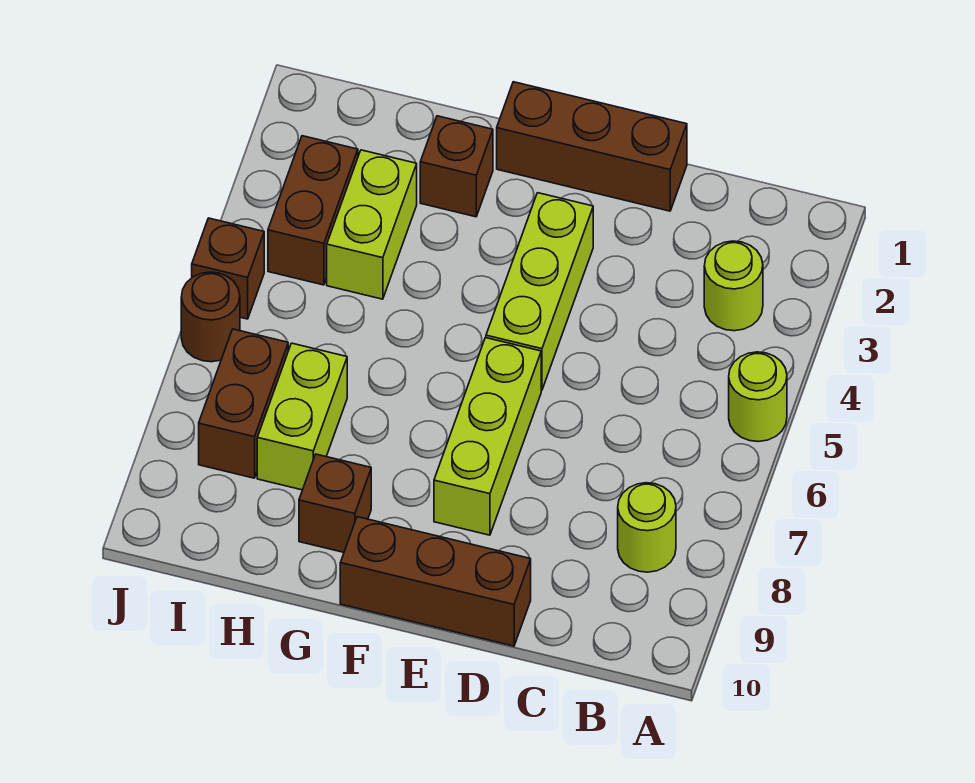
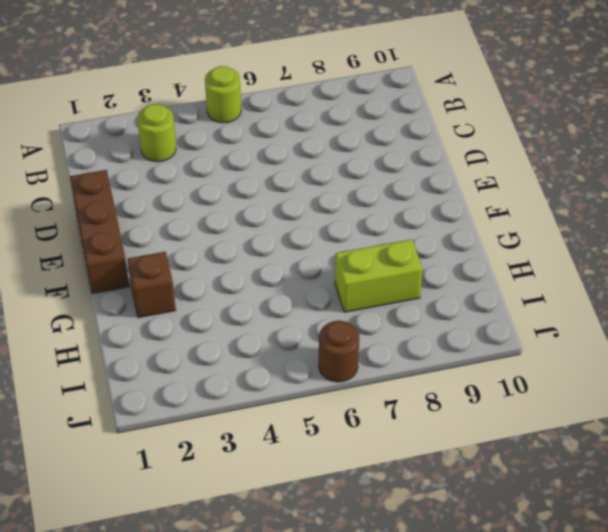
none -> lime round brick B8 level 1
none -> brown brick D10:F10 level 1
none -> lime brick E3:E5 level 1

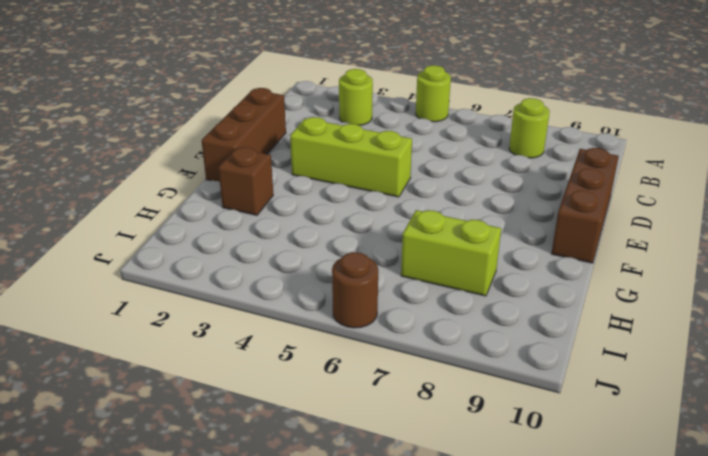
none -> lime brick E6:E8 level 1
none -> brown brick G9 level 1
none -> lime brick H3:H4 level 1

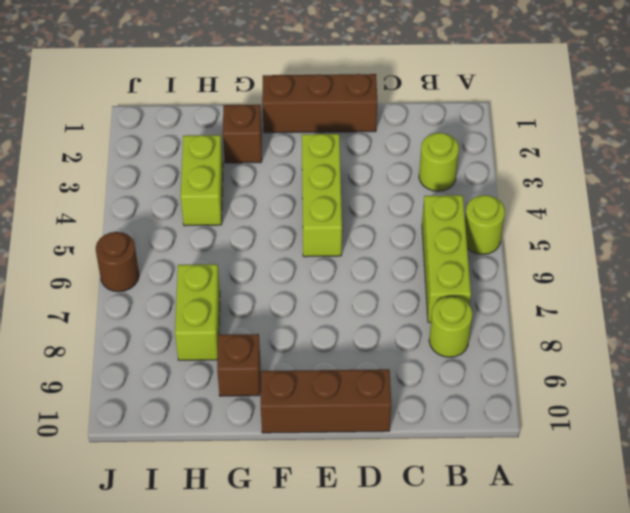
lime brick B5:B7 level 1 -> lime brick E6:E8 level 1
none -> brown brick I3:I4 level 1
none -> brown brick I7:I8 level 1
none -> brown brick J5 level 1

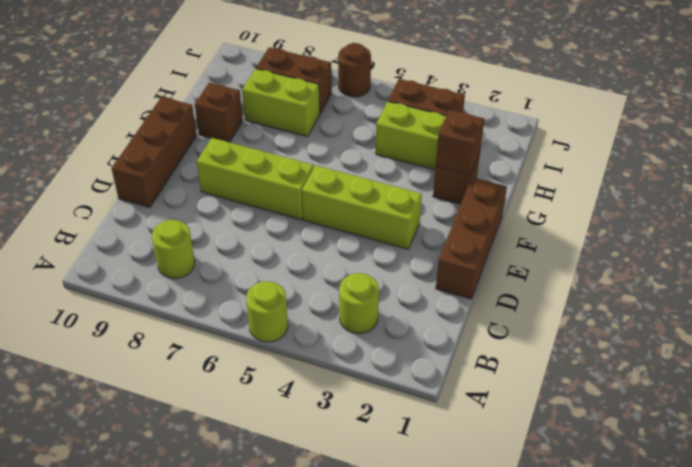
brown brick G2 level 2 -> brown brick J5 level 1

